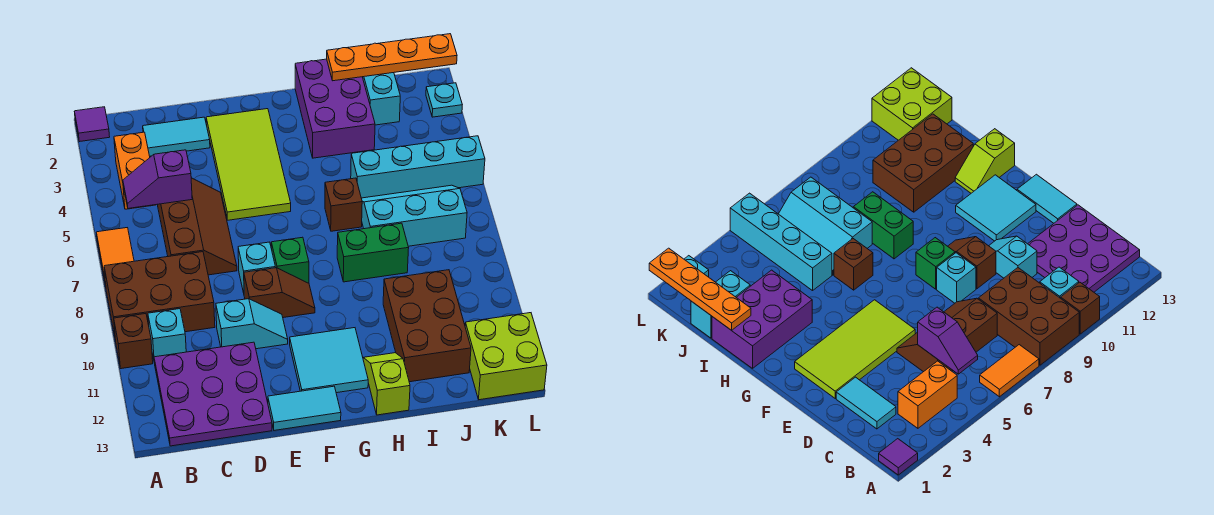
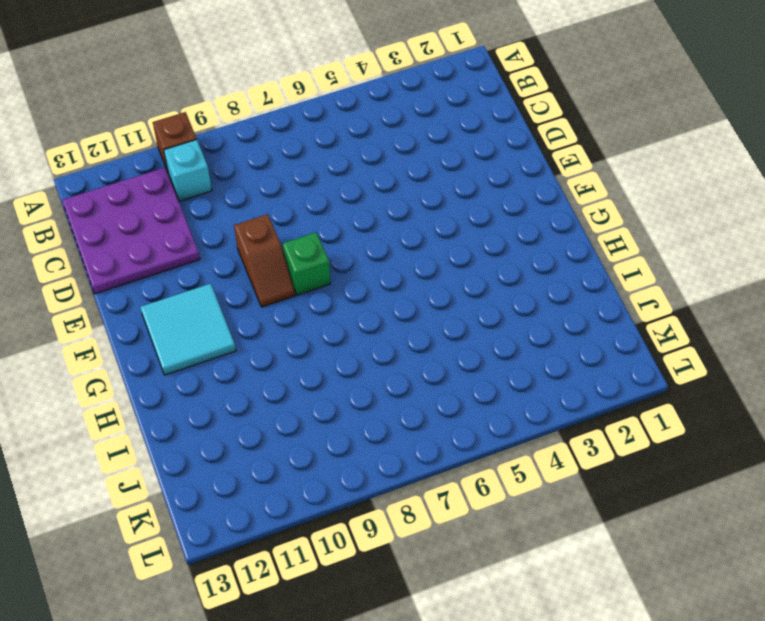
none -> purple tile A1 level 1
none -> orange tile A6:A7 level 1
none -> brown brick A8:C9 level 1

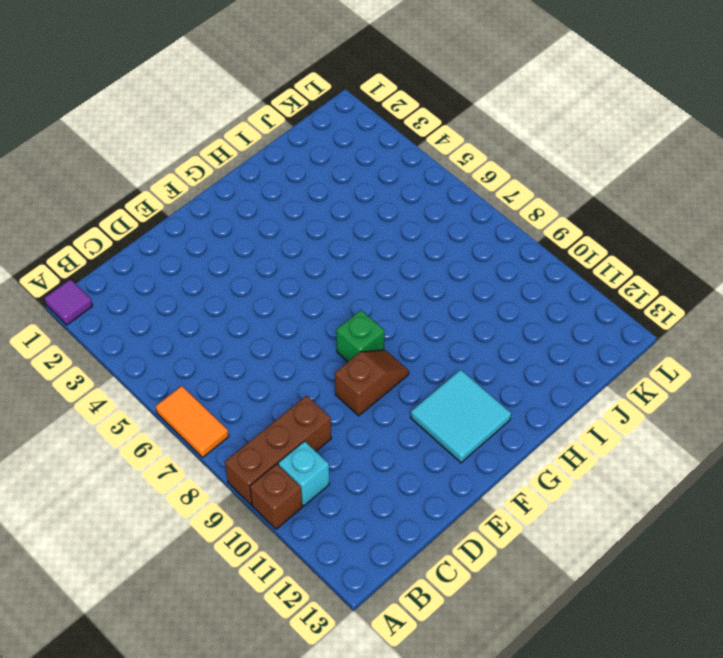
brown brick A9:C9 level 1 -> brown brick A8:C9 level 1
none -> orange brick B3:B4 level 1
none -> purple plate B11:D13 level 1
none -> cyan tile C2:D2 level 1

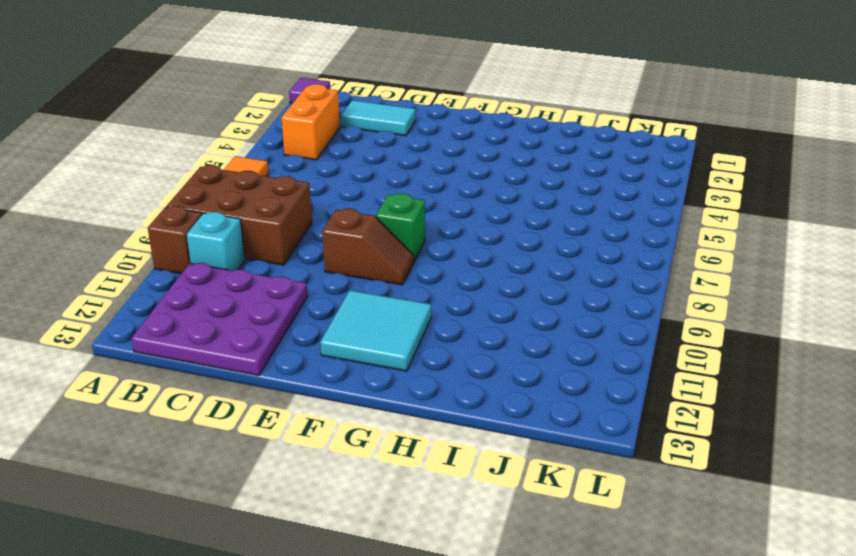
none -> brown slope C5:D7 level 1 top C
none -> cyan slope D10:E10 level 1 top D
none -> lime tile E2:F5 level 1

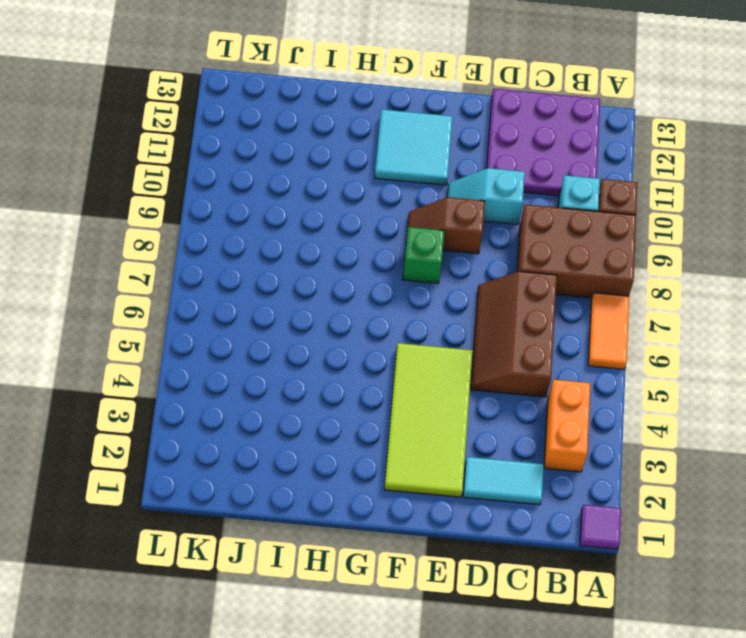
none -> cyan brick E8 level 1
none -> cyan tile E13:F13 level 1
none -> purple brick H1:I3 level 1

